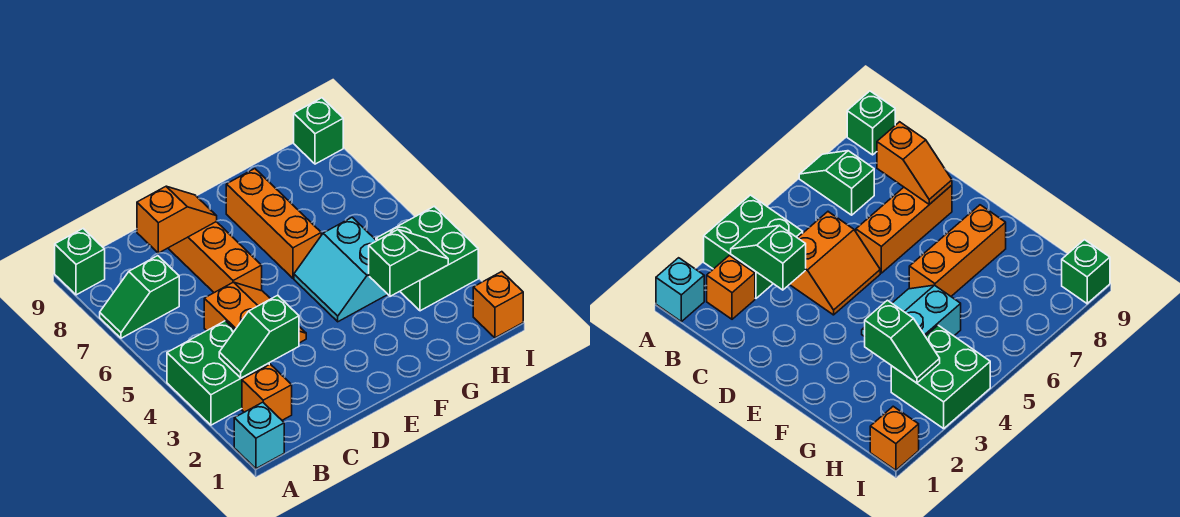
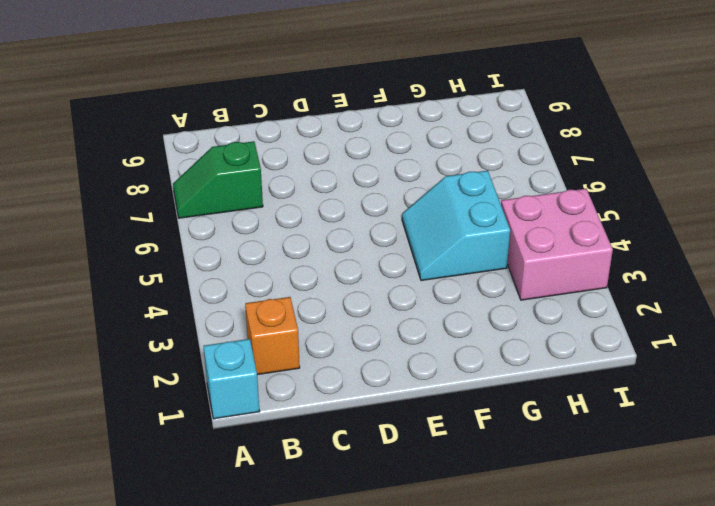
pink brick H3:I4 level 1 -> green brick H3:I4 level 1
none -> green brick A3:B4 level 1
none -> green brick A9 level 1
none -> orange slope C4:D5 level 1 top C

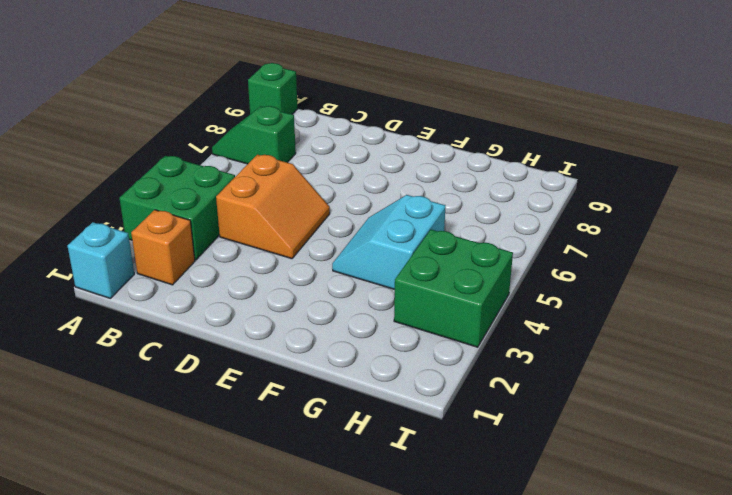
none -> orange brick D6:D8 level 1
none -> orange brick F6:F8 level 1
none -> orange brick I1 level 1

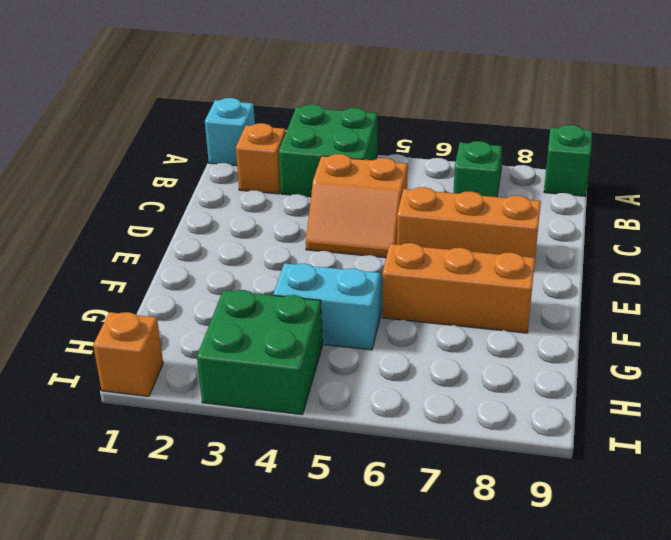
none -> green brick I9 level 1
none -> green slope B3:C3 level 2 top C
none -> orange slope C8:D8 level 2 top C

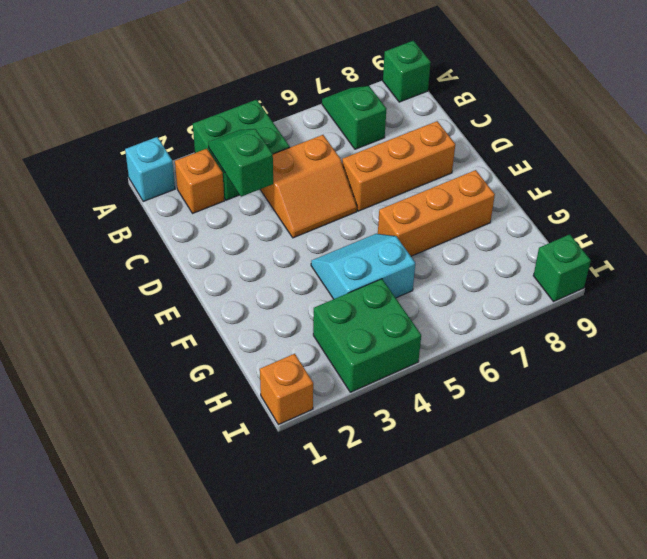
none -> orange slope C8:D8 level 2 top C
none -> green slope G3:H3 level 2 top G

